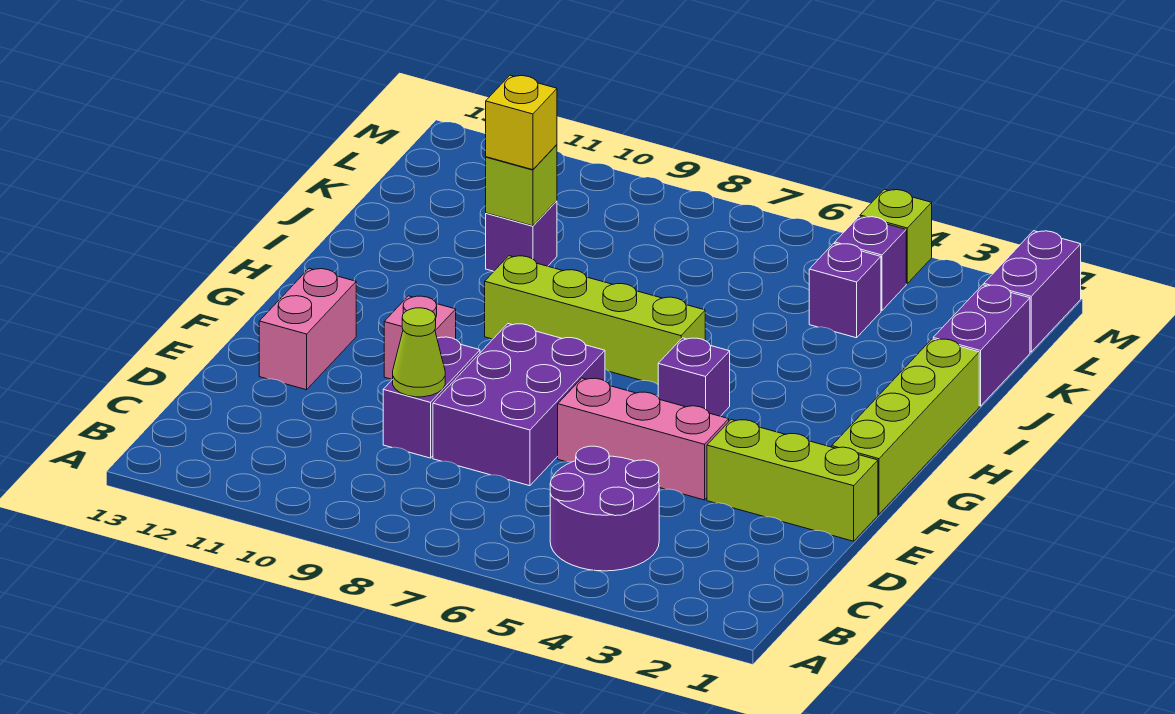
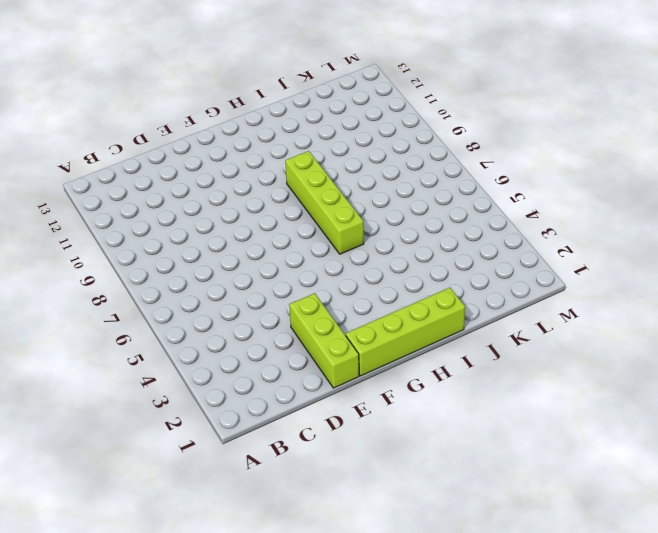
none -> purple round brick B4:C5 level 1
none -> purple brick D7:F8 level 1
none -> purple brick D9:E9 level 1

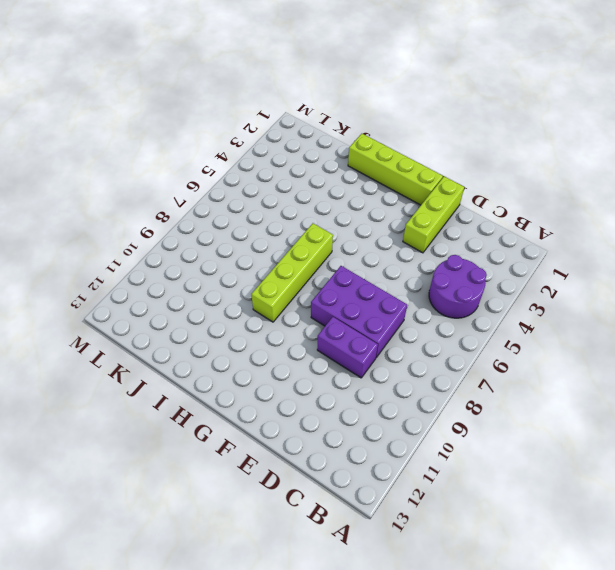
none -> pink brick E4:E6 level 1
none -> pink brick E12:F12 level 1
none -> pink brick F10 level 1

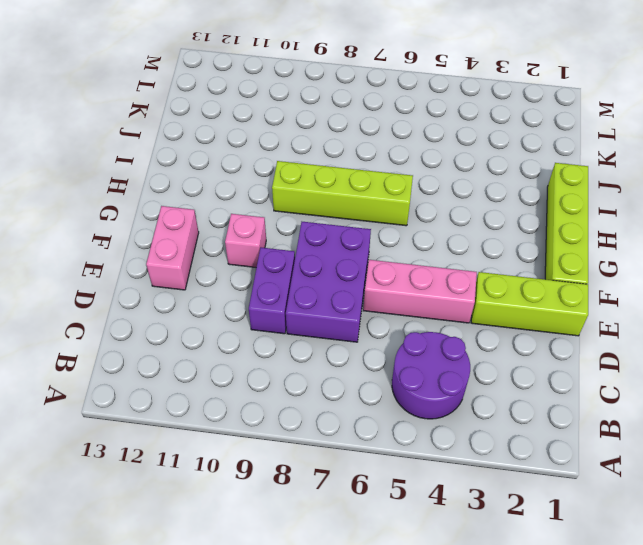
none -> purple brick G5 level 1
none -> purple brick J1:K1 level 1
none -> purple brick J10 level 1

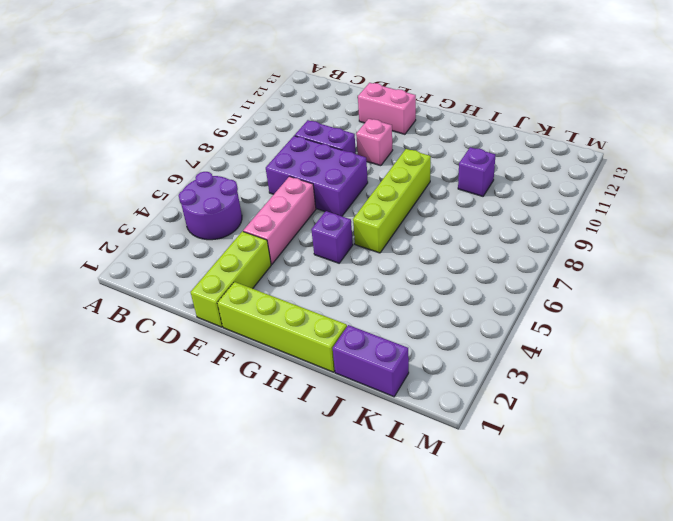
none -> purple brick K4 level 1
none -> purple brick L1:M1 level 1
none -> purple brick L4 level 1

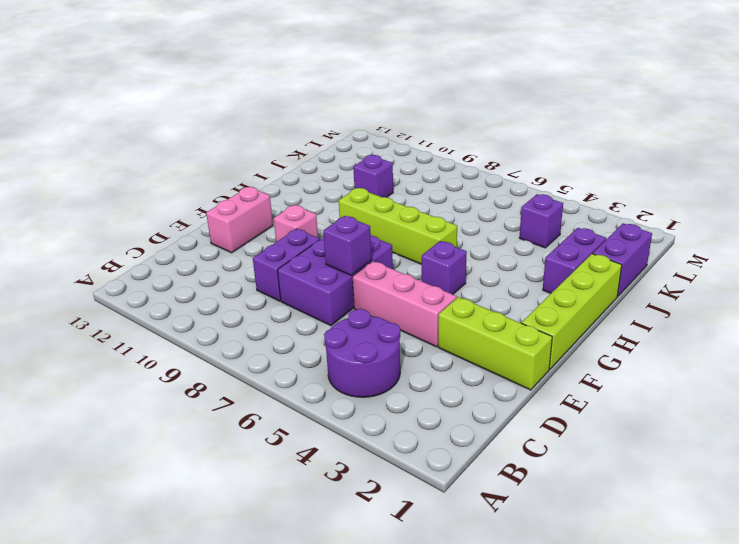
purple brick E7 level 2 -> purple brick L4 level 1
purple brick I2:J2 level 1 -> purple brick L1:M1 level 1
none -> lime brick M4 level 1
none -> lime cone D9 level 2
none -> lime brick J10 level 2

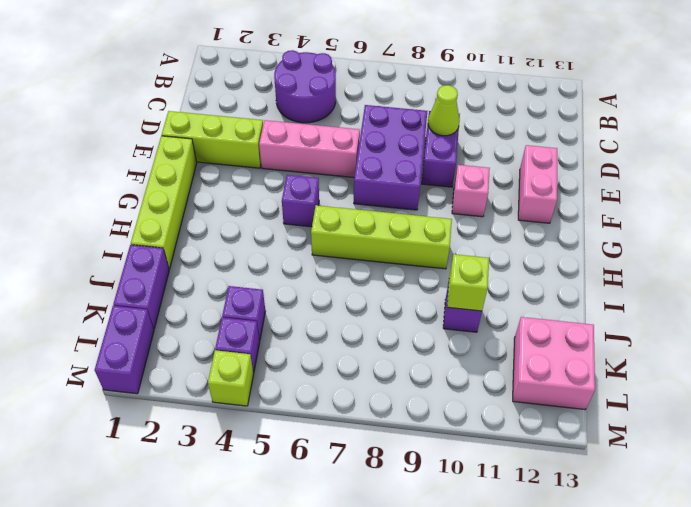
pink brick K12:L13 level 1 -> none
none -> yellow brick J10 level 3

